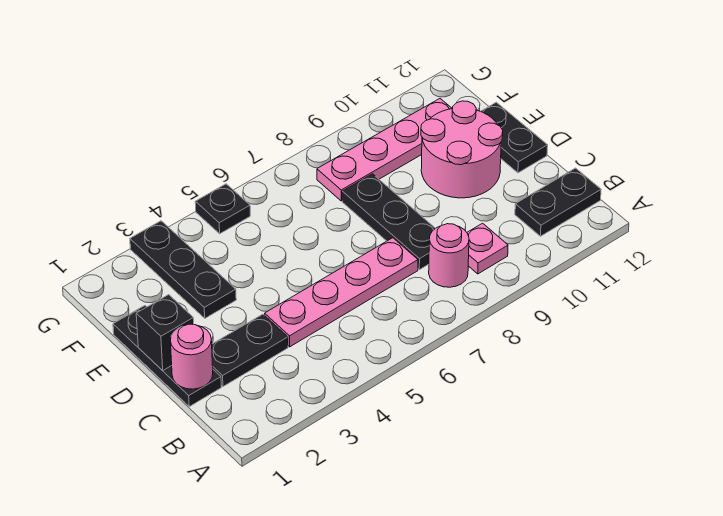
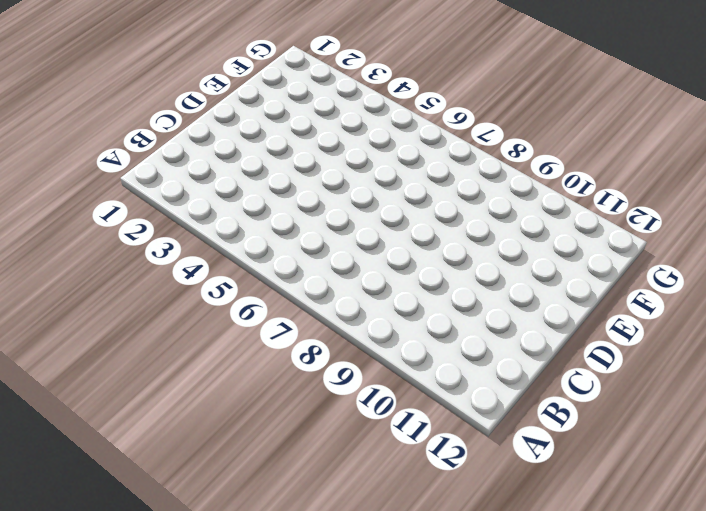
none -> pink round brick B8 level 1
none -> pink plate B9 level 1
none -> black plate B11:B12 level 1

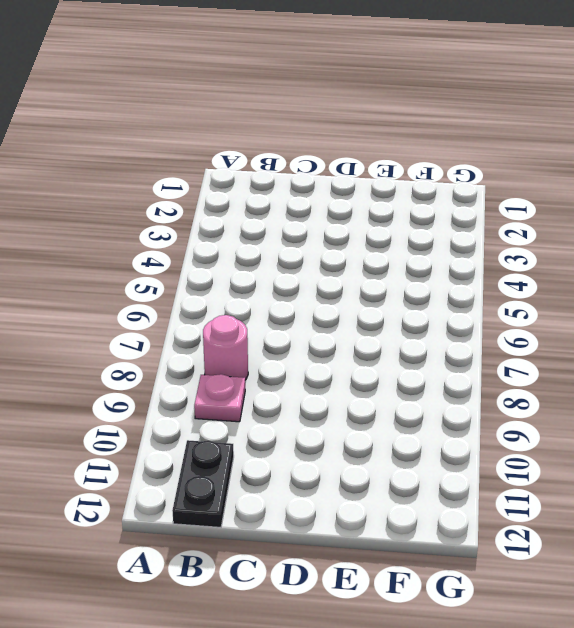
none -> black plate C1:E1 level 1
none -> black plate C2:C3 level 1
none -> pink plate C4:C7 level 1

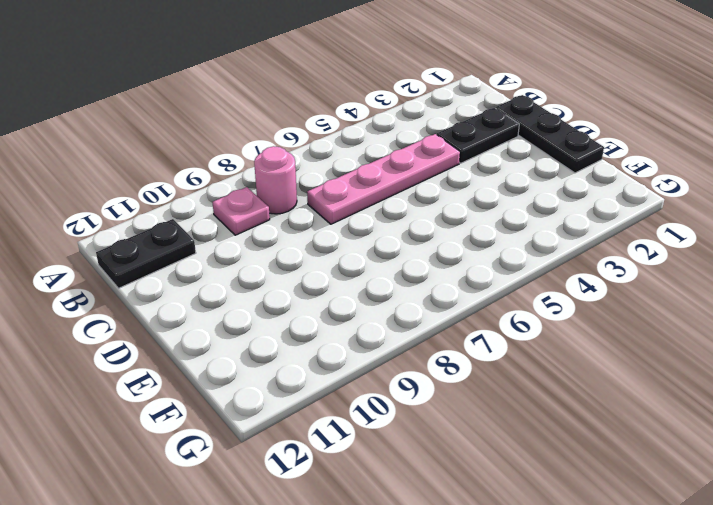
none -> black plate C8:E8 level 1
none -> pink round brick D10:E11 level 1
none -> black plate D12:E12 level 1

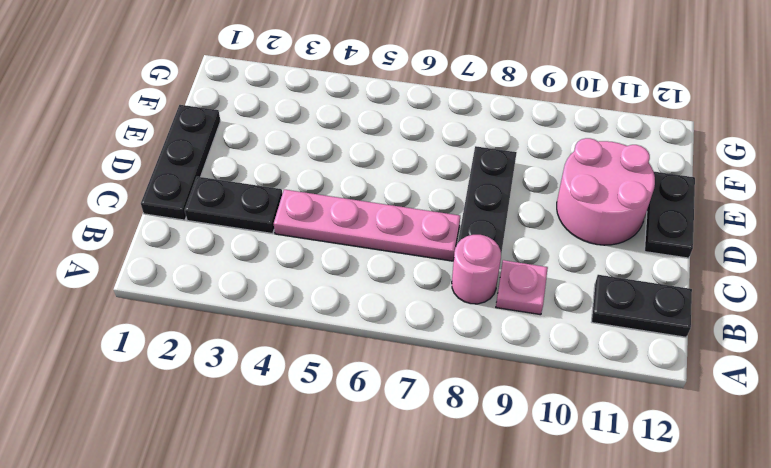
none -> black plate E3:G3 level 1
none -> pink plate F8:F11 level 1
none -> black plate G5 level 1

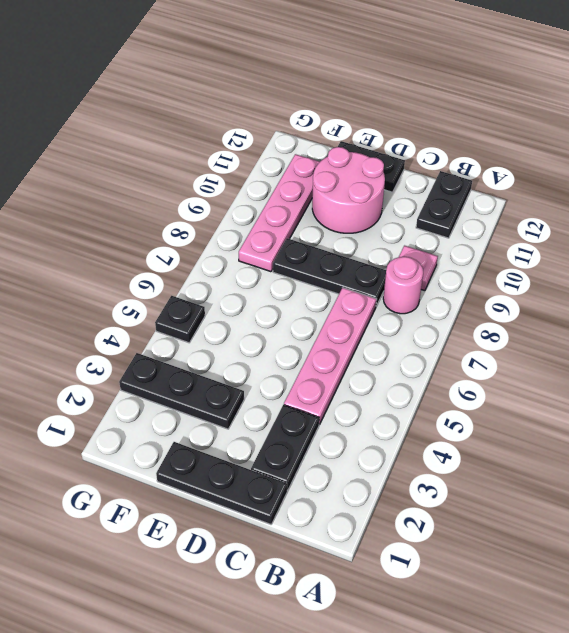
none -> pink round brick C1 level 2
none -> black brick D1 level 2

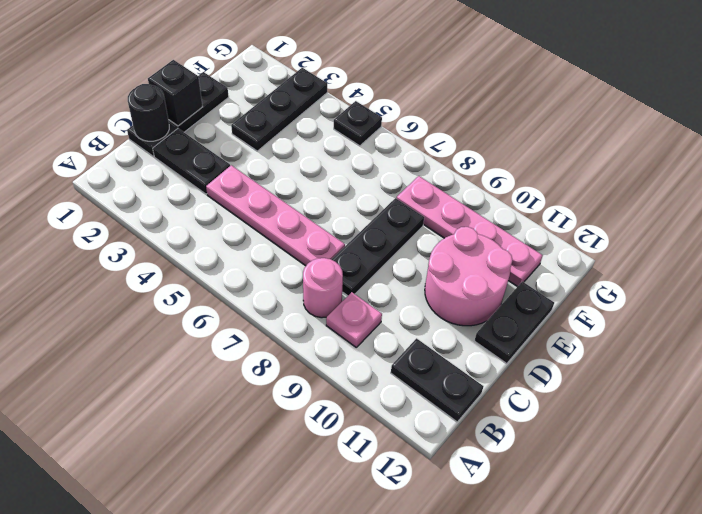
black round brick C1 level 2 -> pink round brick C1 level 2

